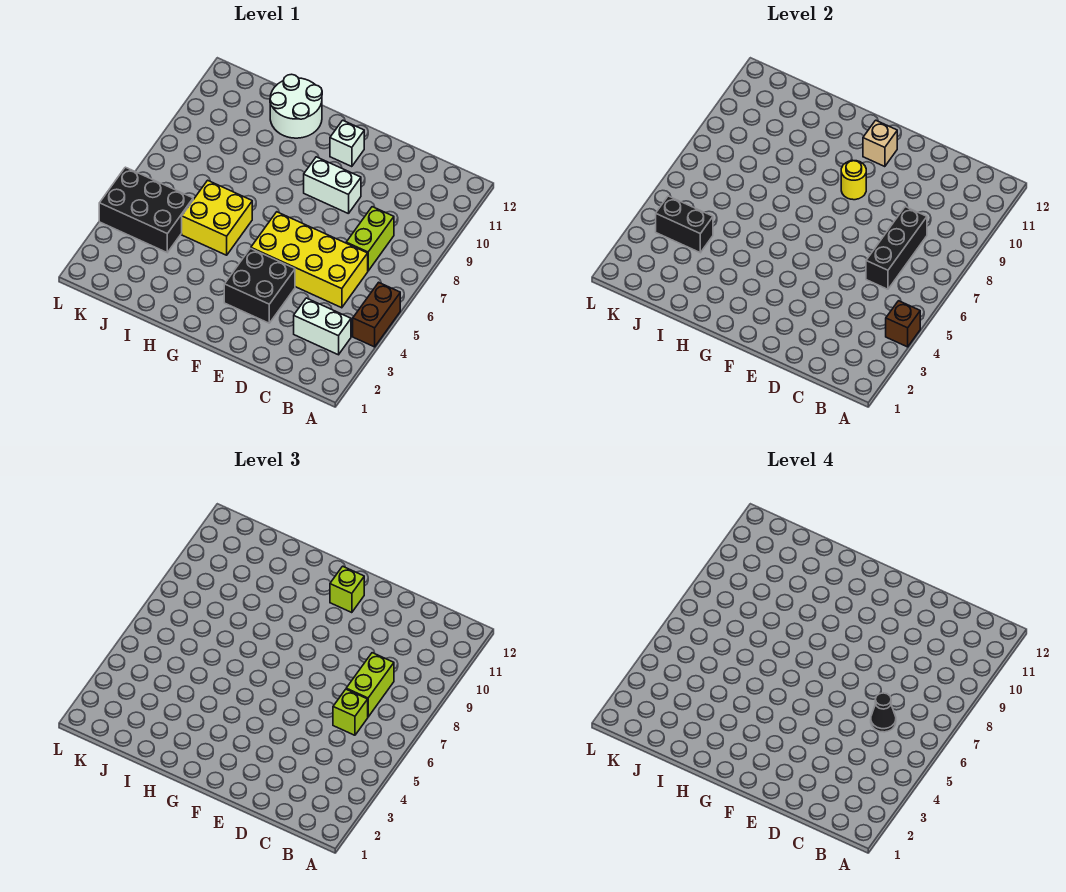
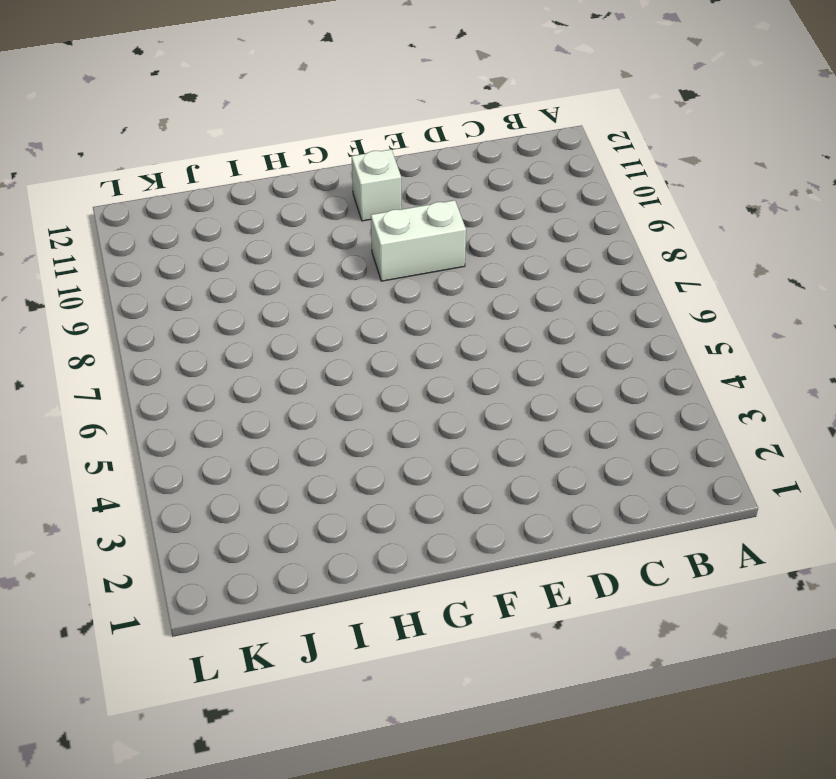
none -> brown brick A4:A5 level 1
none -> white brick B3:C3 level 1
none -> yellow brick C5:F6 level 1

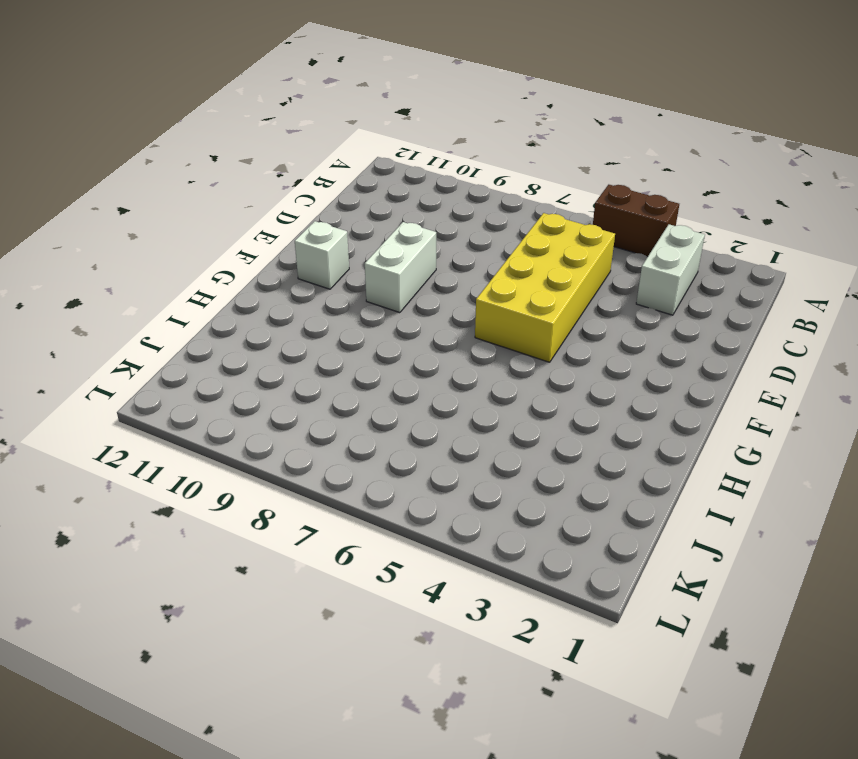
none -> lime brick C7:C8 level 1
none -> black brick E3:F4 level 1
none -> yellow brick H5:I6 level 1

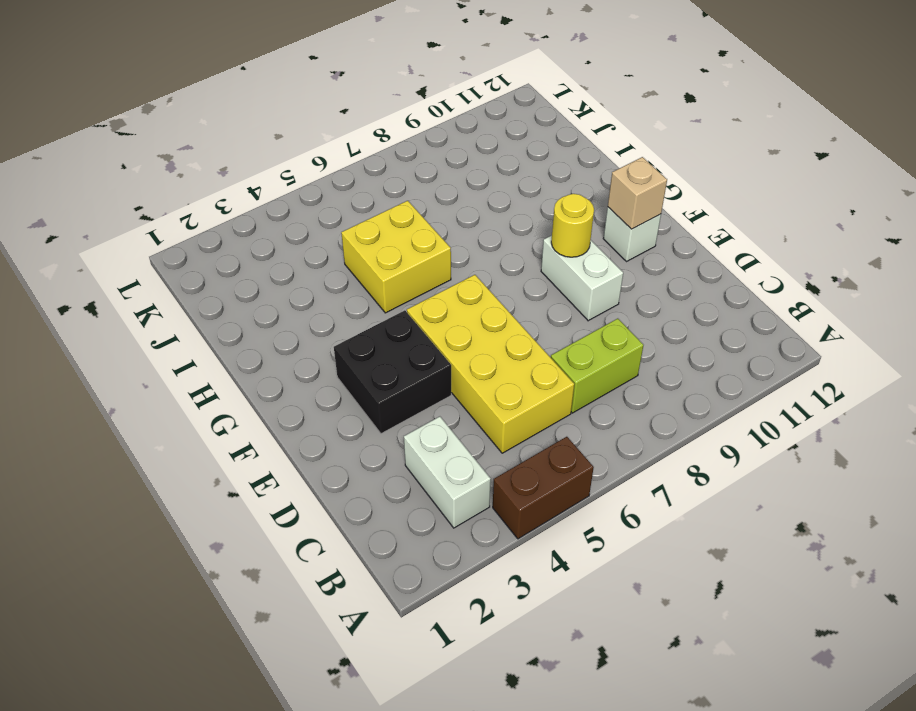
none -> white round brick H11:I12 level 1
none -> black brick J4:L5 level 1
none -> brown brick A4 level 2

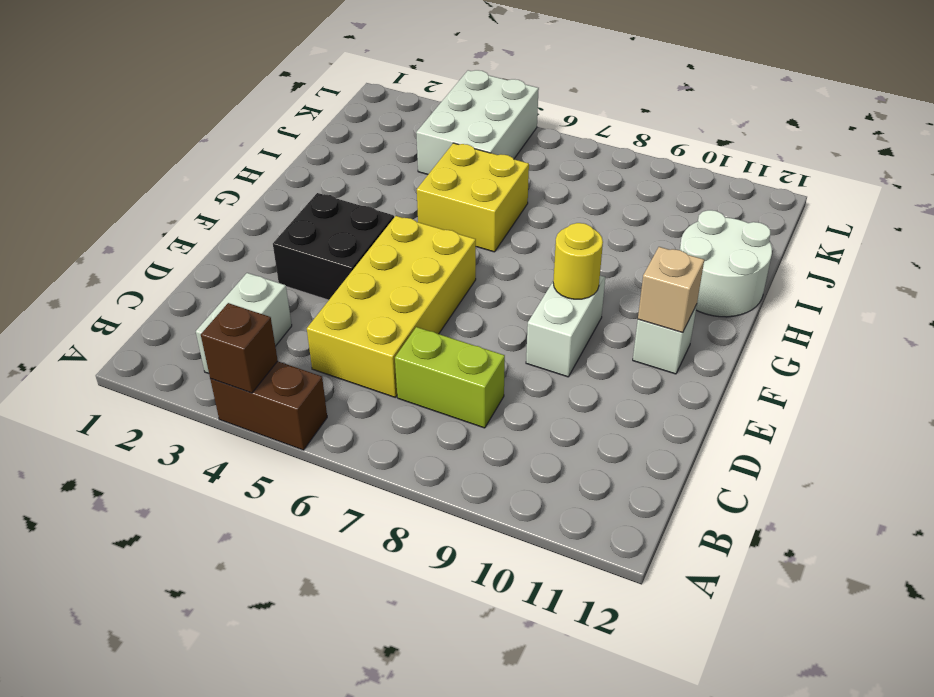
white brick J4:L5 level 1 -> black brick J4:L5 level 1
none -> black brick C6:C8 level 2
none -> black brick J4:K4 level 2
none -> lime brick C6 level 3

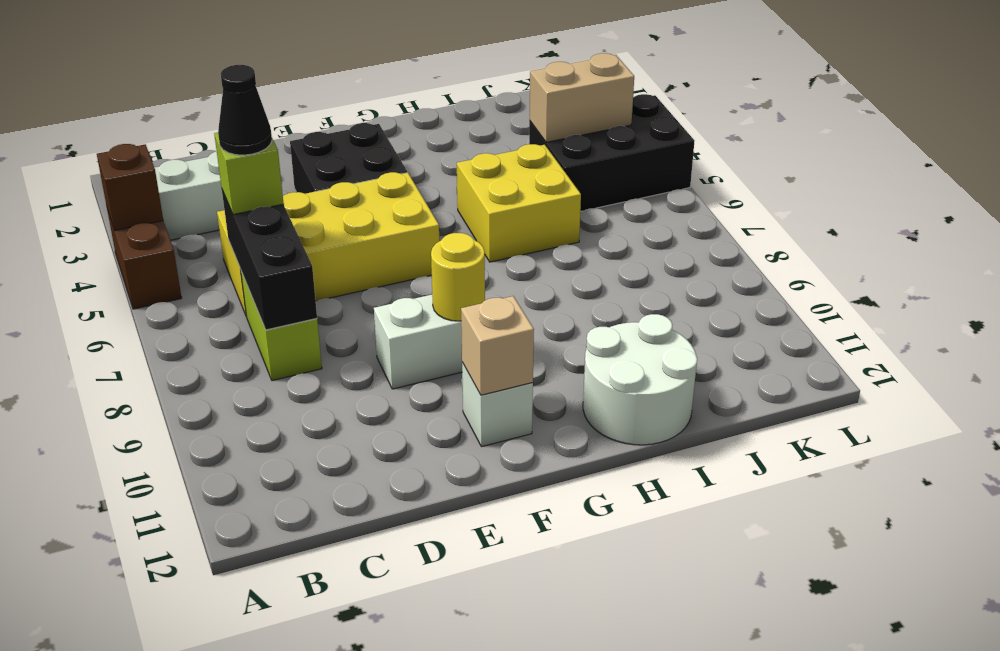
tan brick J4:K4 level 2 -> black brick J4:K4 level 2
none -> lime brick C7:C8 level 3
none -> lime brick F11 level 3

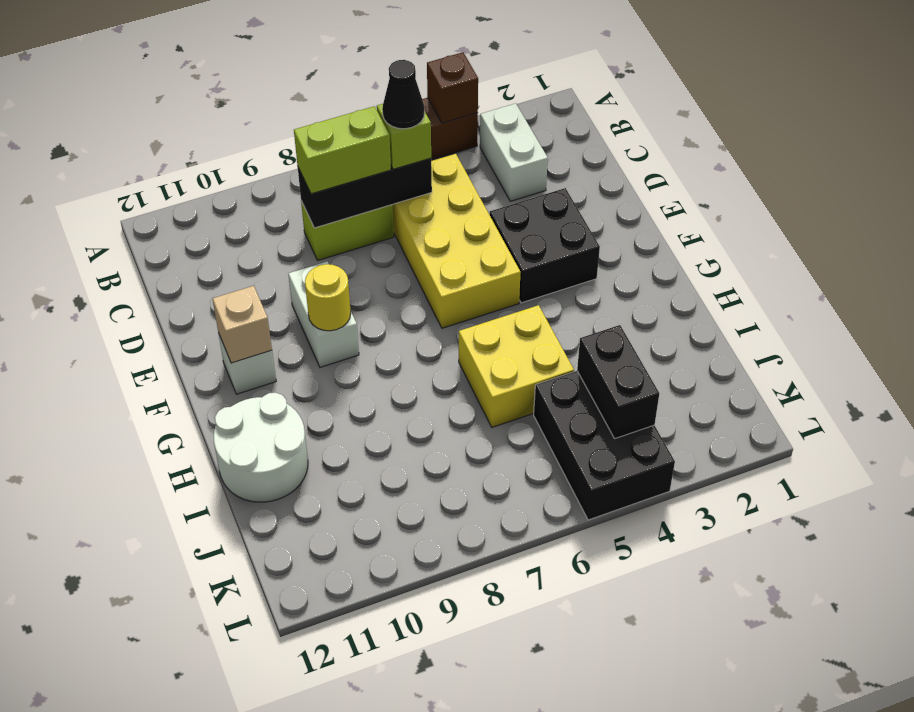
none -> lime brick F11 level 3

